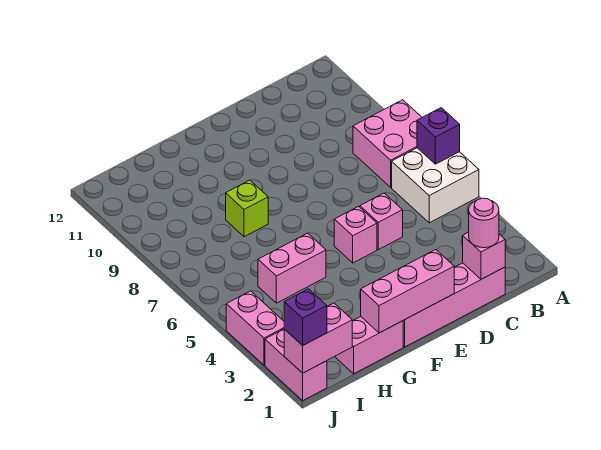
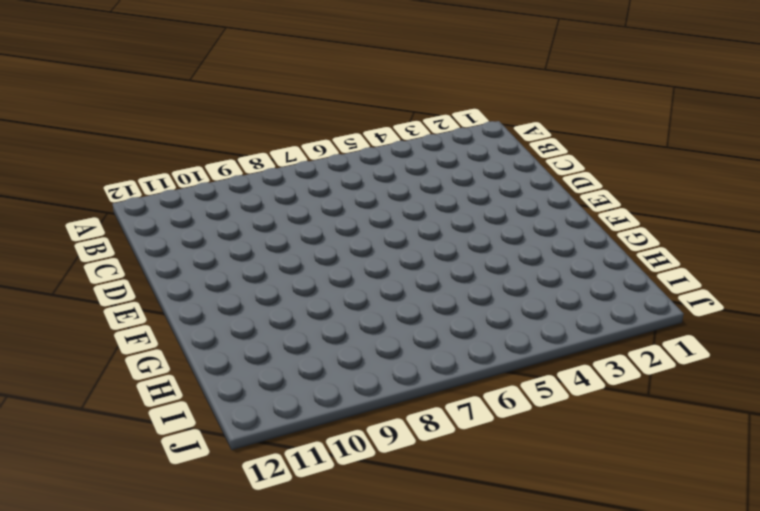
none -> white brick A5:B6 level 1
none -> pink brick A7:B8 level 1
none -> pink brick C1:F1 level 1

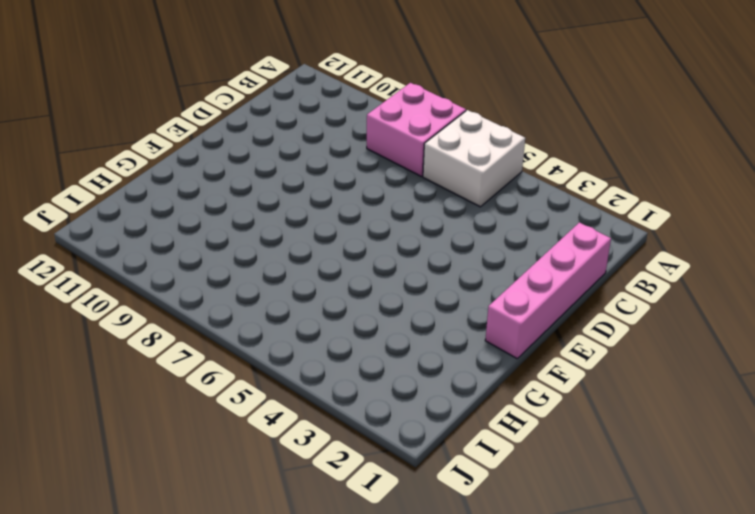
none -> pink brick D5 level 1
none -> pink brick E5 level 1
none -> pink brick G1:H1 level 1

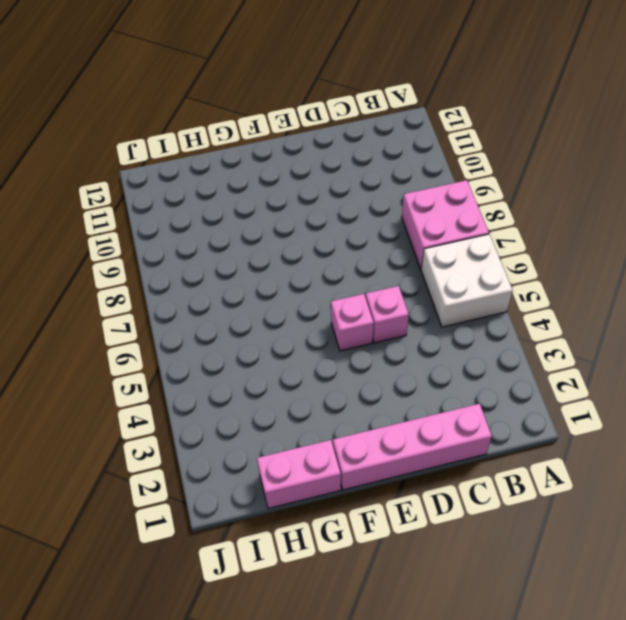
none -> pink brick G5:H5 level 1
none -> lime brick G8 level 1
none -> pink brick J1:J2 level 1

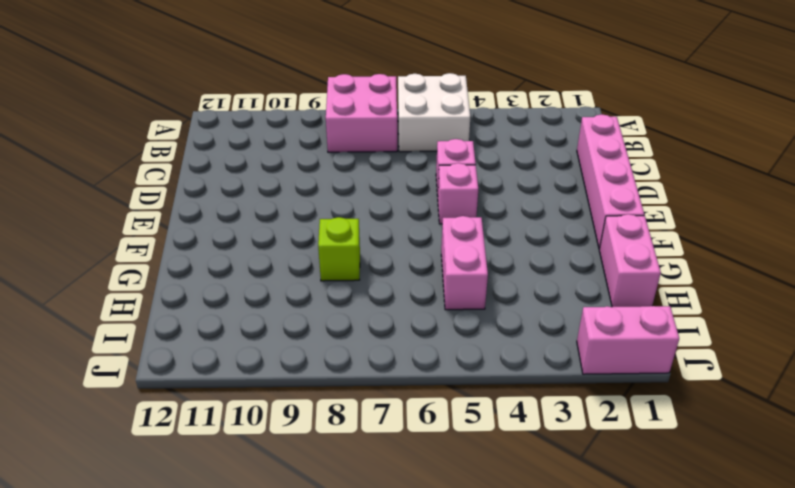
none -> pink brick J3:J4 level 1
none -> purple brick A6 level 2
none -> pink brick C1 level 2

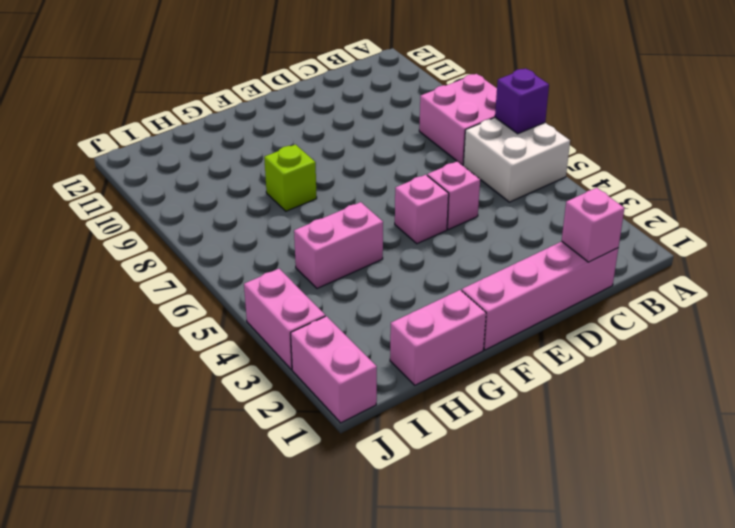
none -> pink brick E1:G1 level 2
none -> pink brick I1:J1 level 2
none -> pink round brick C1 level 3

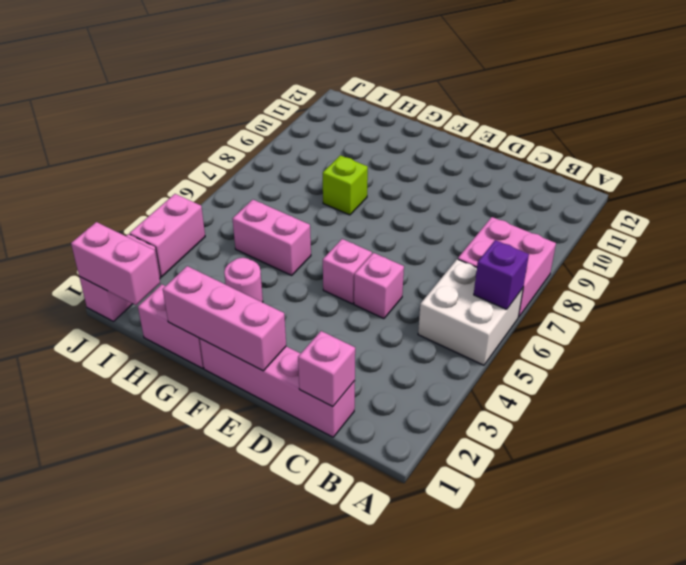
pink round brick G3 level 1 -> pink round brick C1 level 3
none -> purple brick J1 level 3

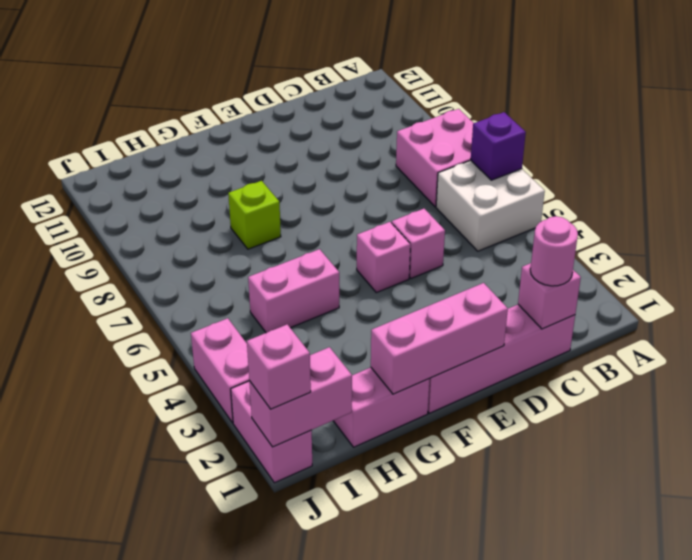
pink brick J1 level 3 -> purple brick J1 level 3

